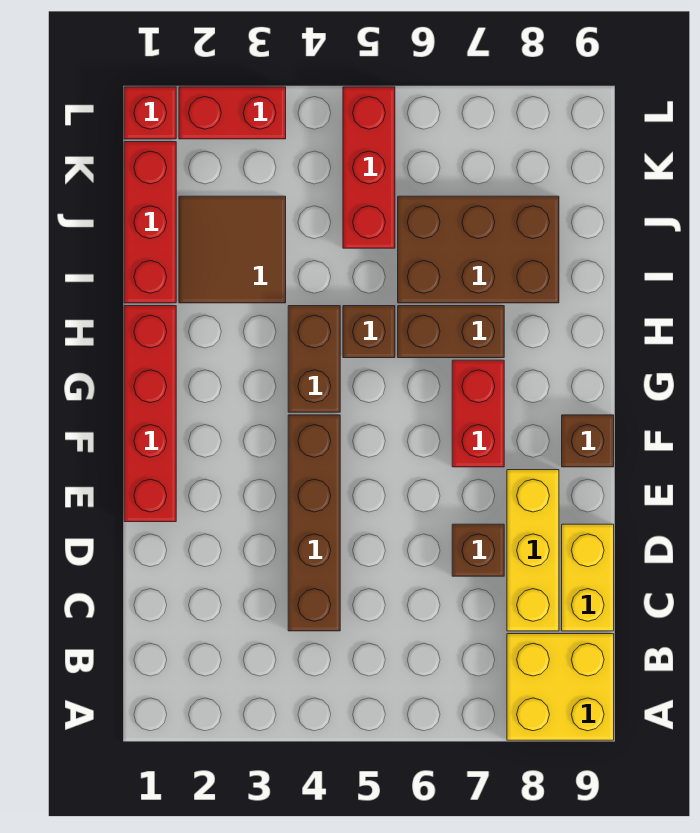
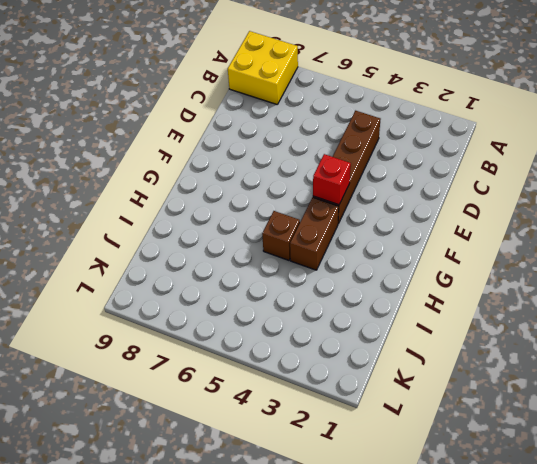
red brick F4 level 2 -> red brick L1 level 1
none -> yellow brick C8:E8 level 1
none -> yellow brick C9:D9 level 1
none -> brown brick D7 level 1

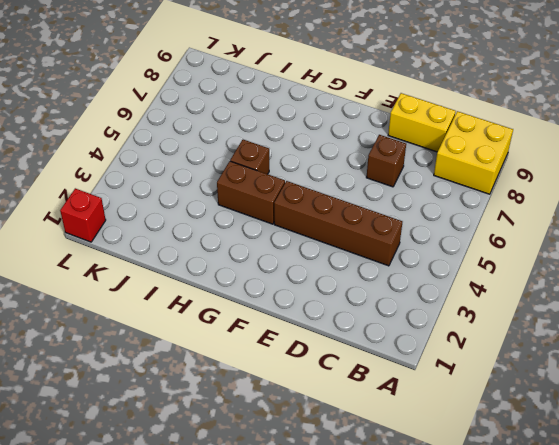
none -> yellow brick C8:E8 level 1
none -> red brick E1:H1 level 1
none -> red brick F7:G7 level 1

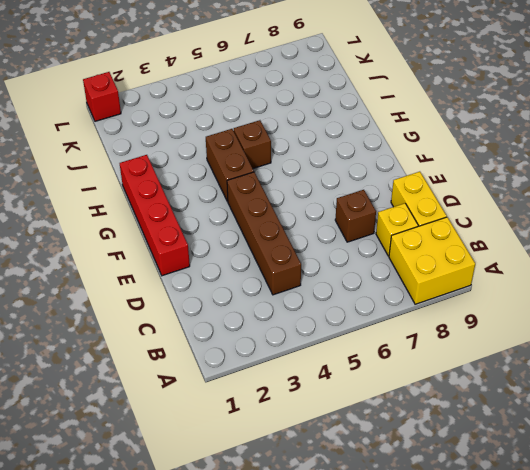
yellow brick C8 level 1 -> yellow brick C8:E8 level 1
none -> red brick F7:G7 level 1
none -> brown brick F9 level 1
none -> brown brick H6:H7 level 1

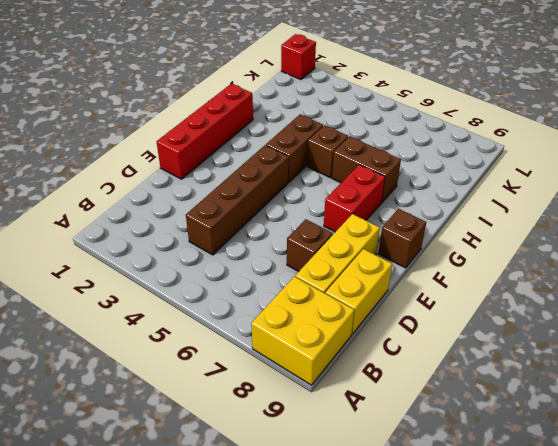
none -> red brick I1:K1 level 1
none -> brown tile I2:J3 level 1
none -> brown brick I6:J8 level 1

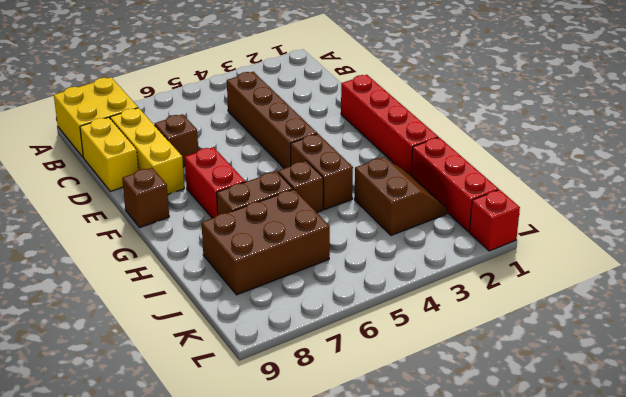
brown slope I2:J3 level 1 top 3 -> brown tile I2:J3 level 1
none -> red brick J5:L5 level 1
none -> red brick L2:L3 level 1

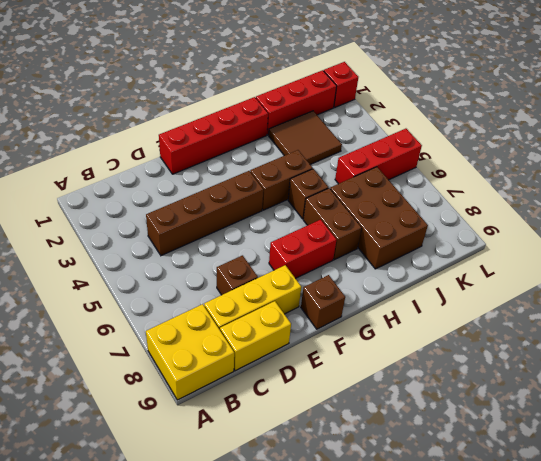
none -> red brick L2:L3 level 1

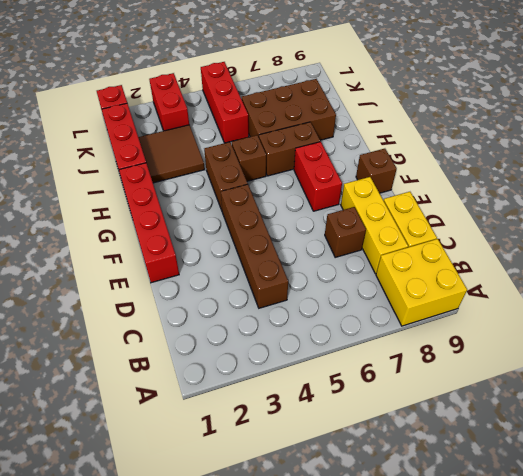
red brick K3:L3 level 1 -> red brick L2:L3 level 1

